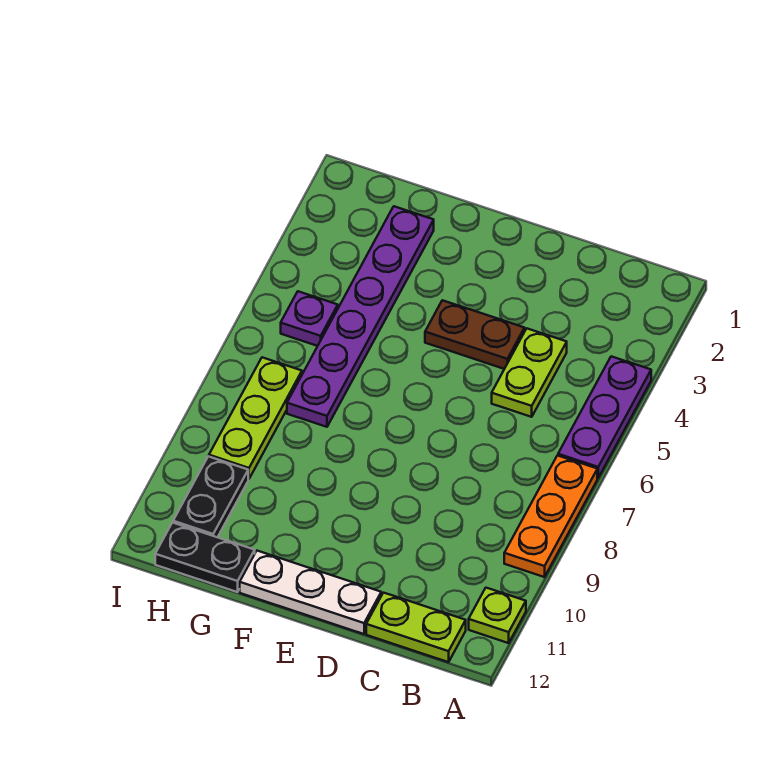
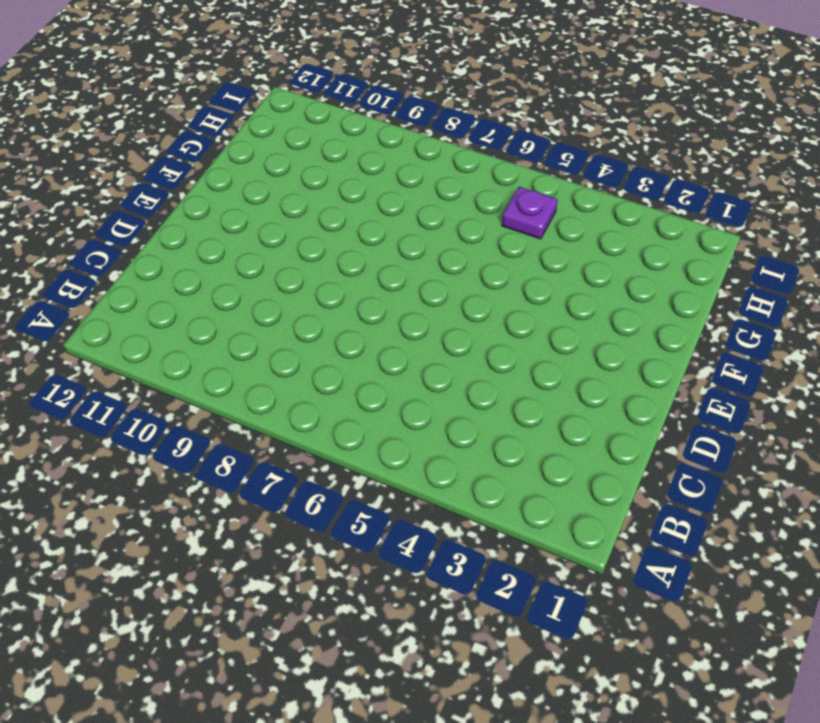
none -> purple plate A4:A6 level 1
none -> orange plate A7:A9 level 1
none -> lime plate A11 level 1

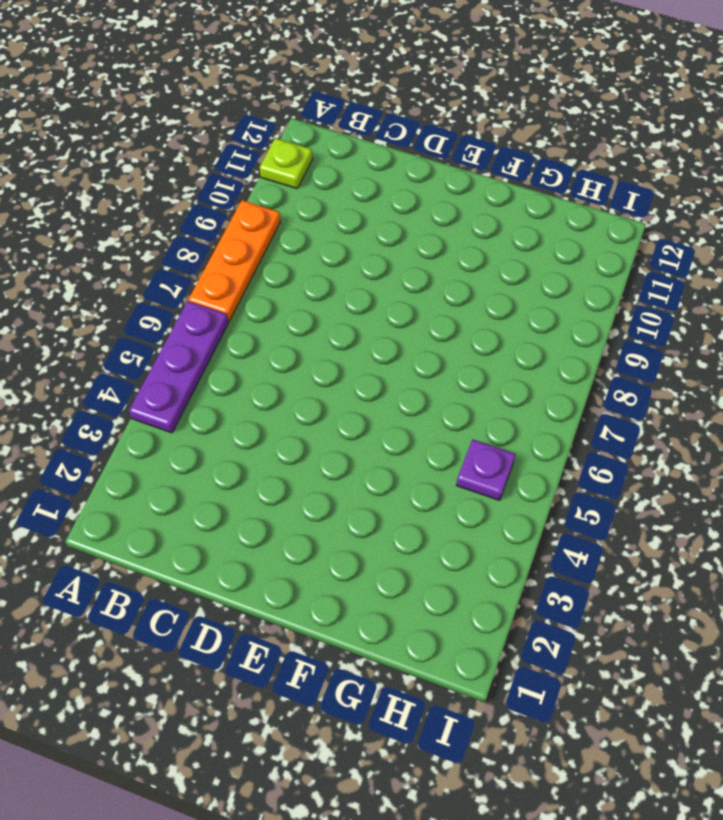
none -> lime plate B12:C12 level 1
none -> lime plate C4:C5 level 1
none -> brown plate D4:E4 level 1

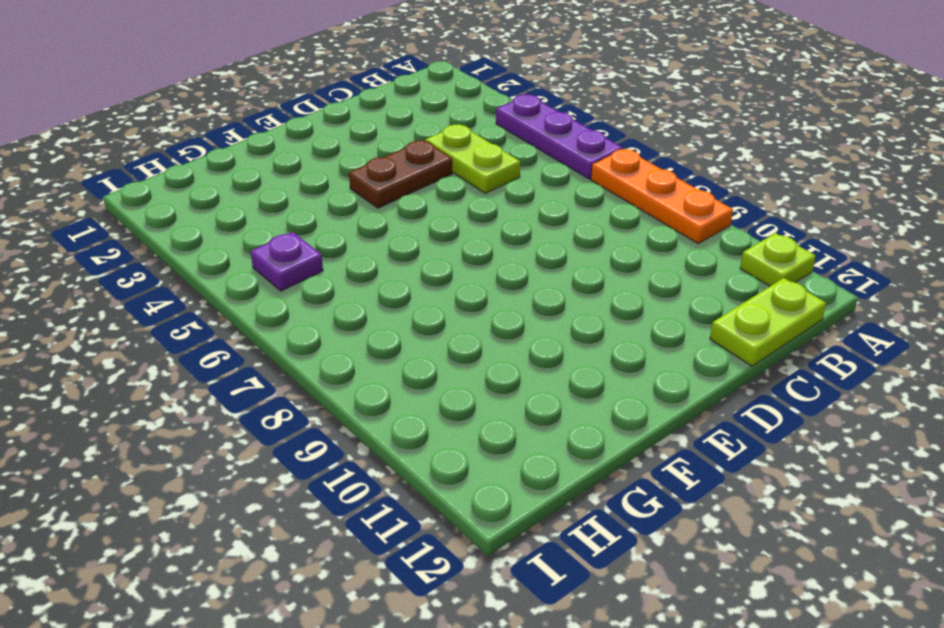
none -> white plate D12:F12 level 1
none -> purple plate G2:G7 level 1
none -> black plate G12:H12 level 1

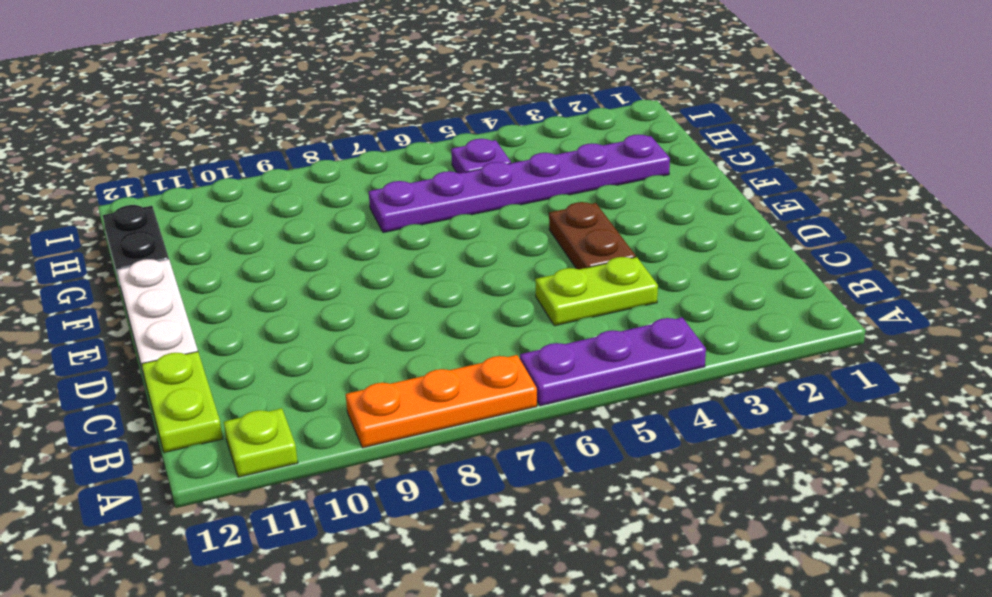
none -> lime plate H7:H9 level 1
none -> black plate H10:H11 level 1

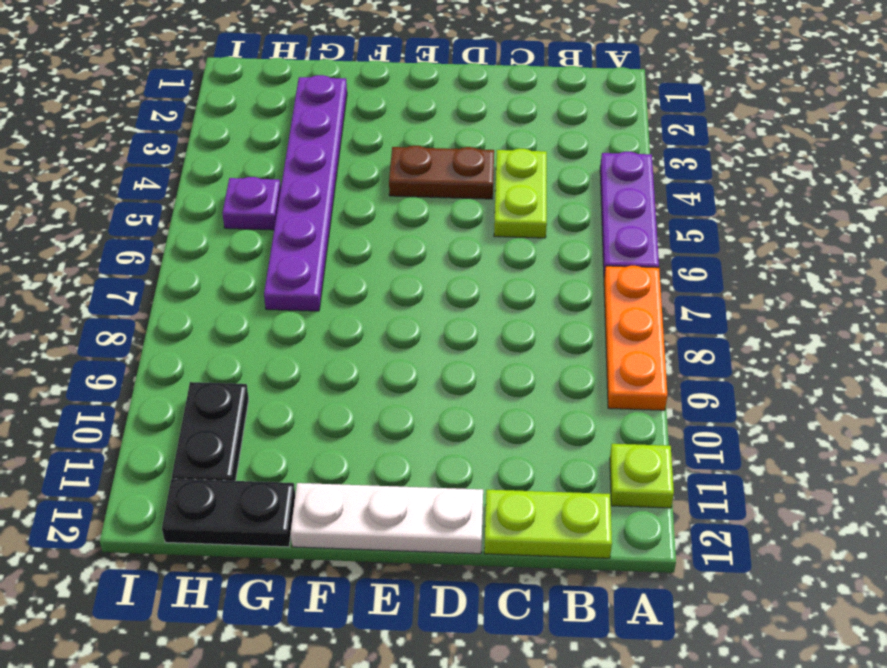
none -> lime plate H7:H9 level 1

